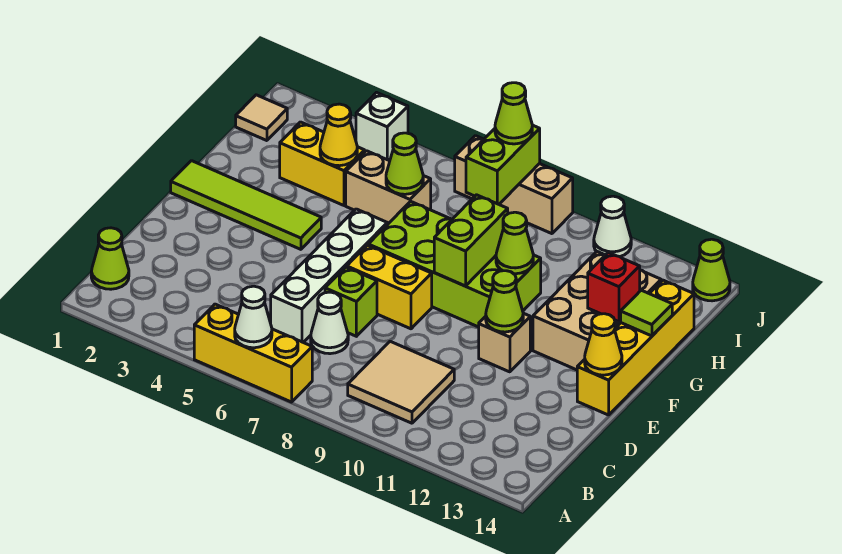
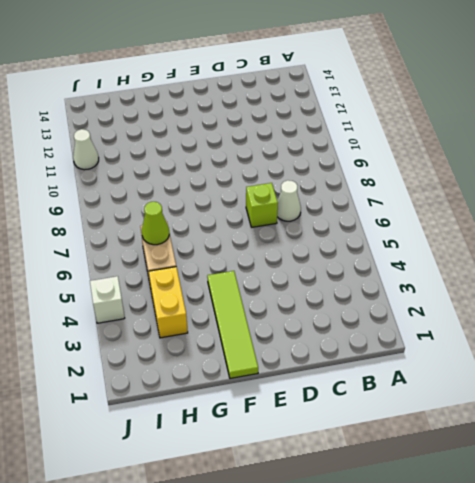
none -> yellow brick A5:A7 level 1
none -> lime cone B1 level 1
none -> tan tile B9:C10 level 1
none -> white brick C6:F6 level 1

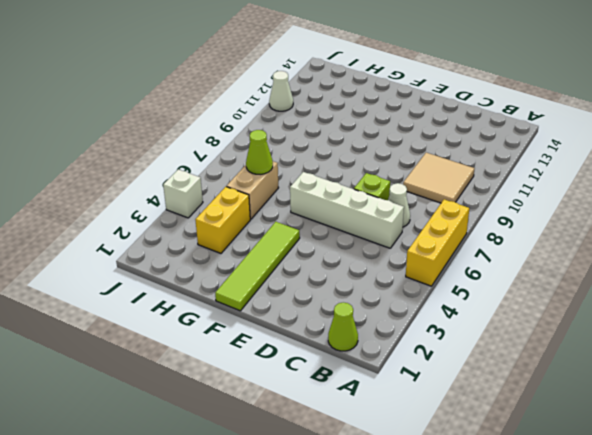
none -> yellow brick E7:E8 level 1
none -> tan brick E11 level 1
none -> yellow brick E14:H14 level 1
none -> lime brick F7:G10 level 1

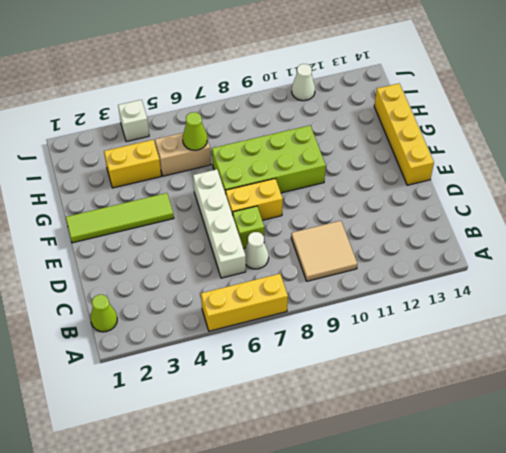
none -> tan brick E11 level 1
none -> tan brick F12:H13 level 1
none -> tan tile I1 level 1
none -> tan brick J7:J9 level 1

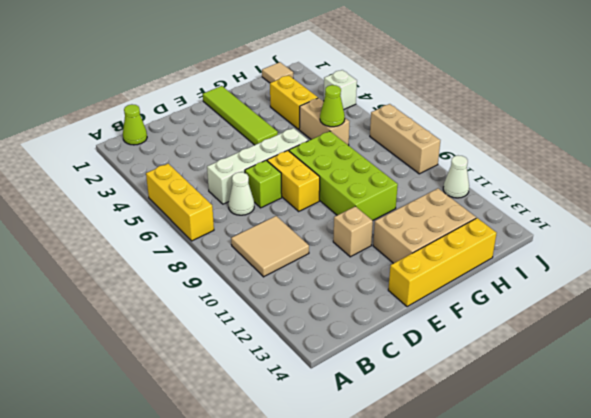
none -> lime cone J14 level 1
none -> white cone A6 level 2
none -> lime cone E11 level 2
none -> yellow cone E14 level 2

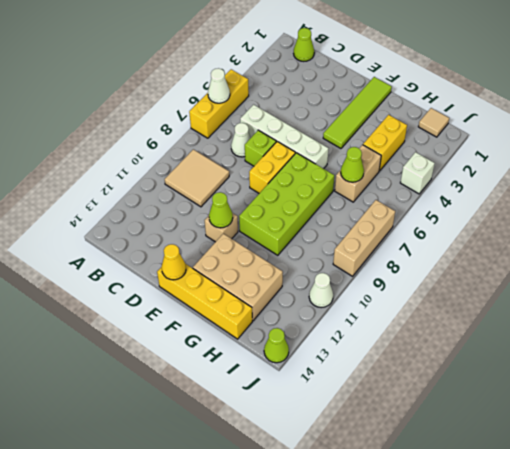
none -> lime brick F9:G9 level 2
none -> lime cone G10 level 2
none -> red brick G13 level 2
none -> lime tile G14 level 2

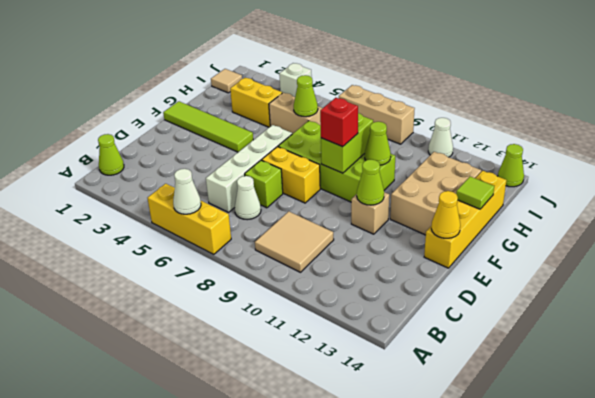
red brick F9 level 3 -> red brick G13 level 2
none -> yellow cone H4 level 2
none -> lime brick I8:J8 level 2
none -> lime cone J8 level 3

